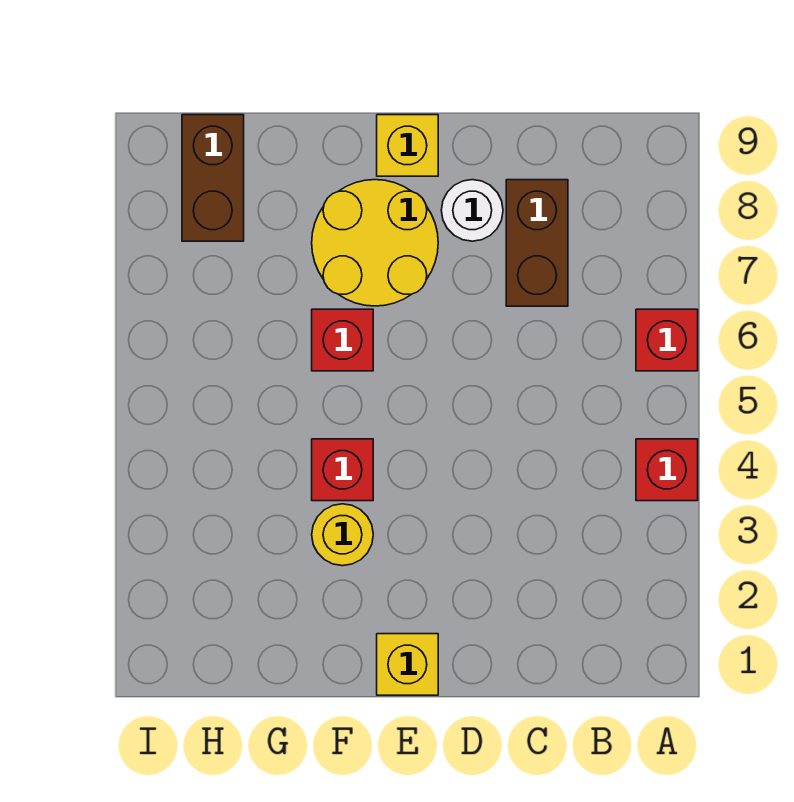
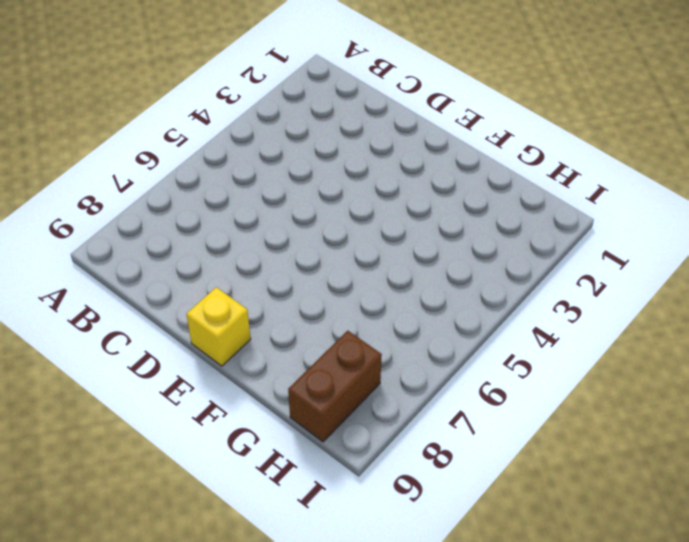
none -> red brick A4 level 1
none -> red brick A6 level 1

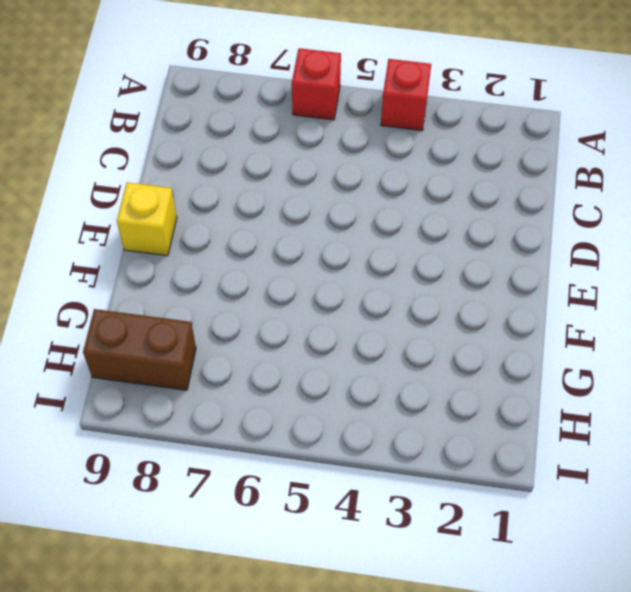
none -> brown brick C7:C8 level 1
none -> white round brick D8 level 1

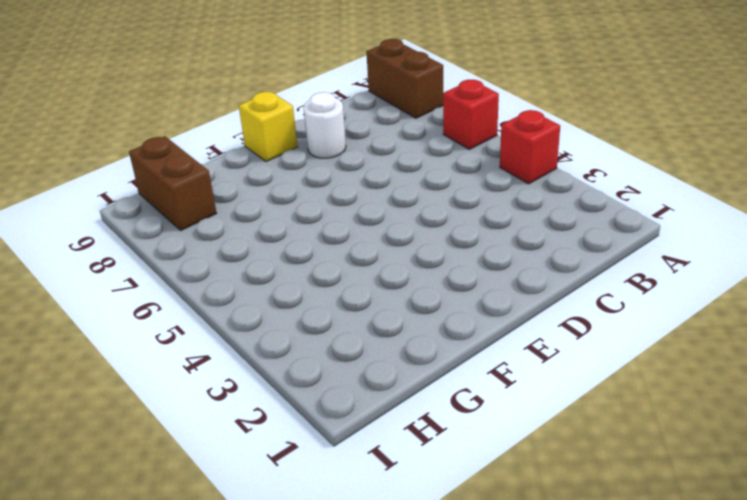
brown brick A8:A9 level 1 -> brown brick C7:C8 level 1
none -> yellow brick E1 level 1
none -> yellow round brick E7:F8 level 1

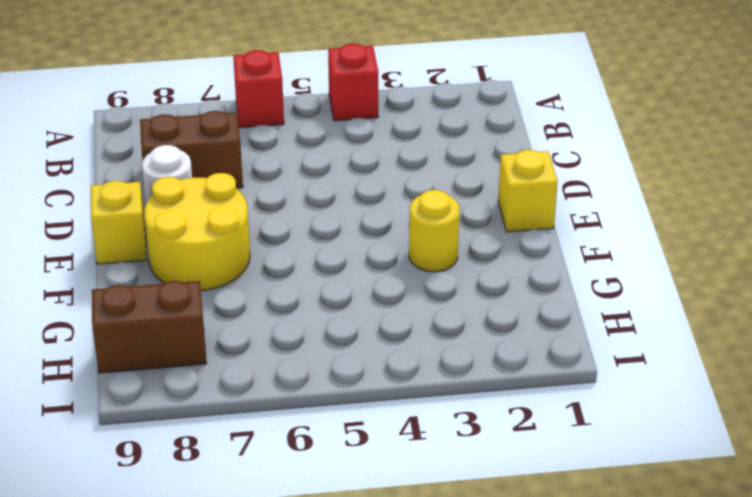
none -> red brick F4 level 1
none -> red brick F6 level 1

